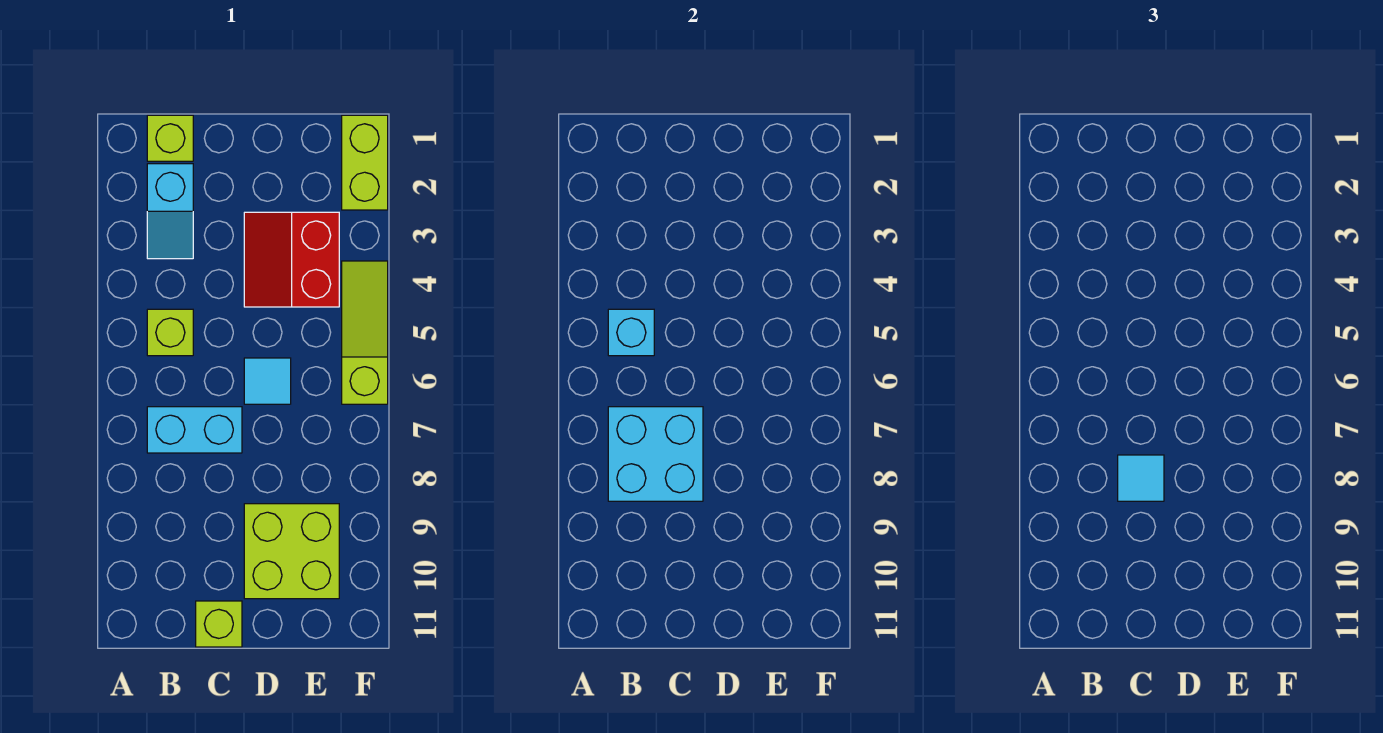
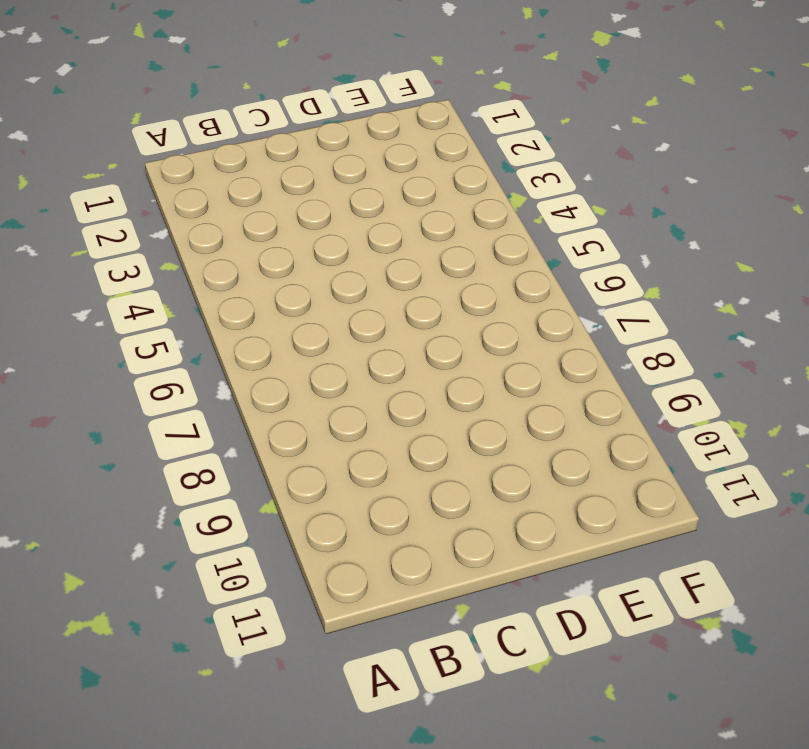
none -> lime brick B1 level 1
none -> cyan slope B2:B3 level 1 top 2
none -> lime brick B5 level 1

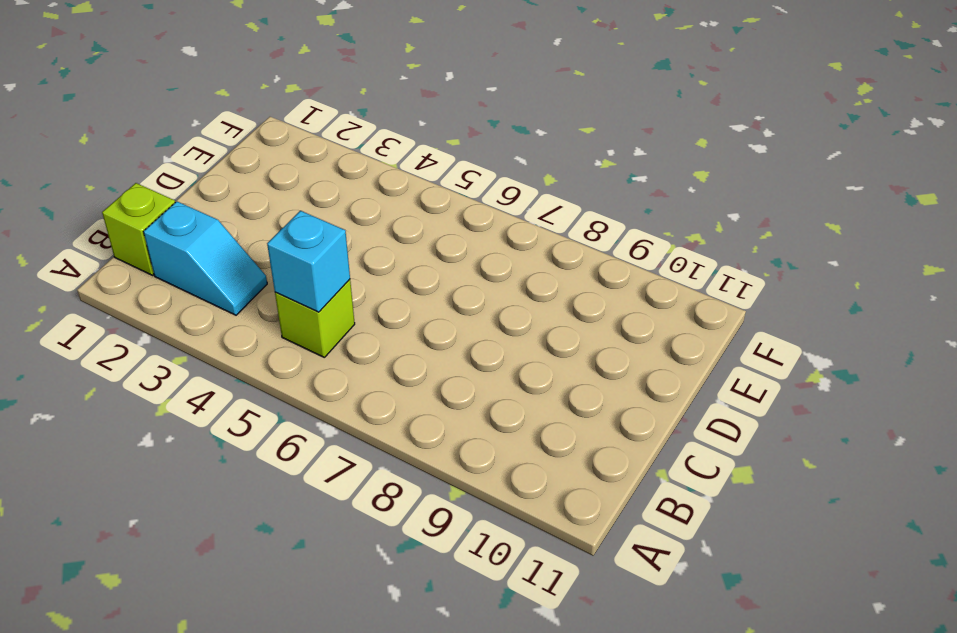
none -> cyan brick B7:C7 level 1
none -> lime brick C11 level 1
none -> red slope D3:E4 level 1 top E

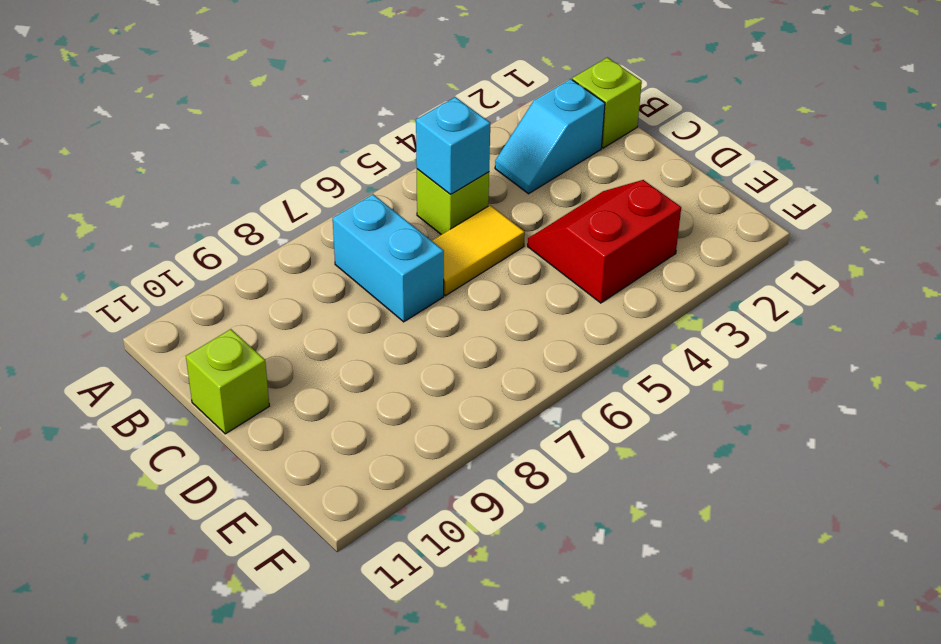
yellow tile C5:C6 level 1 -> none
none -> cyan tile D6 level 1
none -> lime brick D9:E10 level 1
none -> lime brick F1:F2 level 1

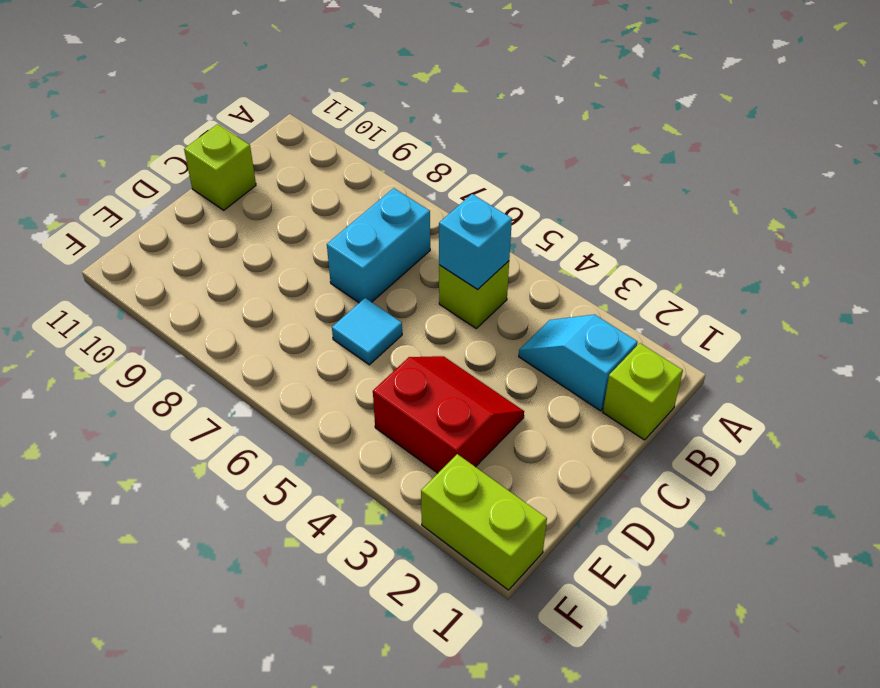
none -> lime brick D9:E10 level 1
none -> lime slope F4:F6 level 1 top 6
none -> cyan brick B7:C8 level 2

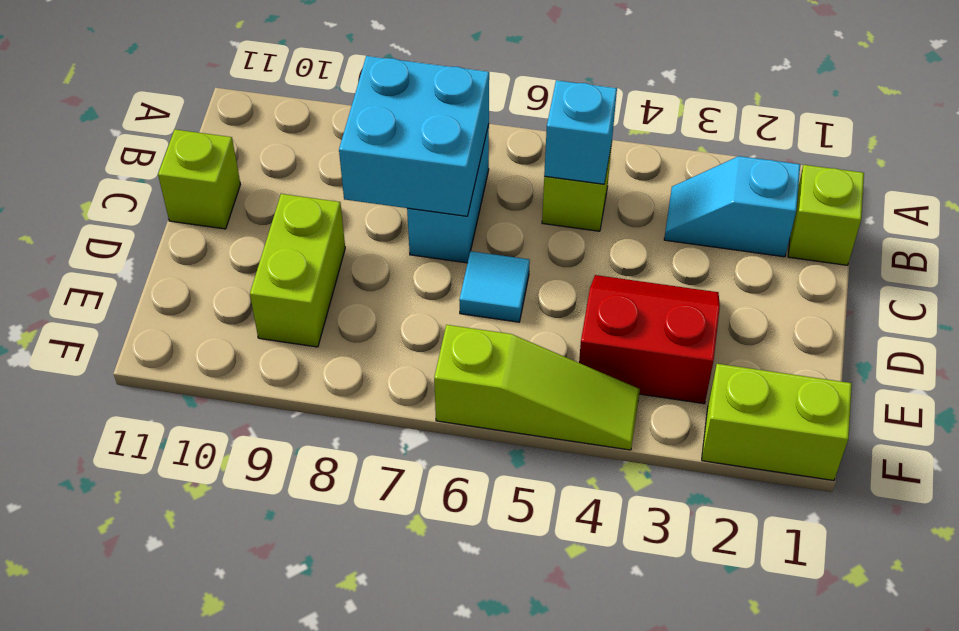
lime brick D9:E9 level 1 -> lime brick D9:E10 level 1
none -> cyan tile C8 level 3

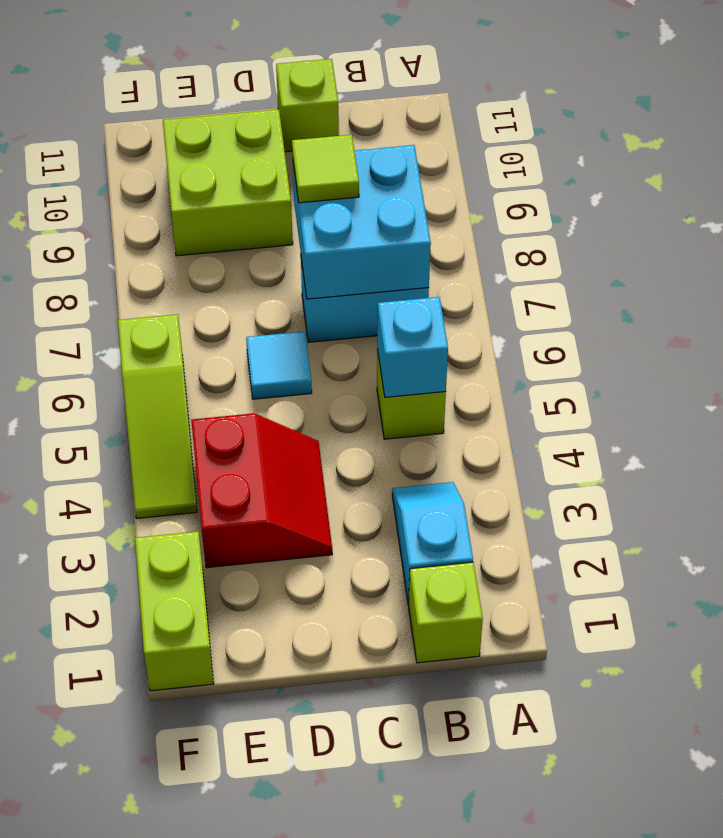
lime tile C8 level 3 -> cyan tile C8 level 3

